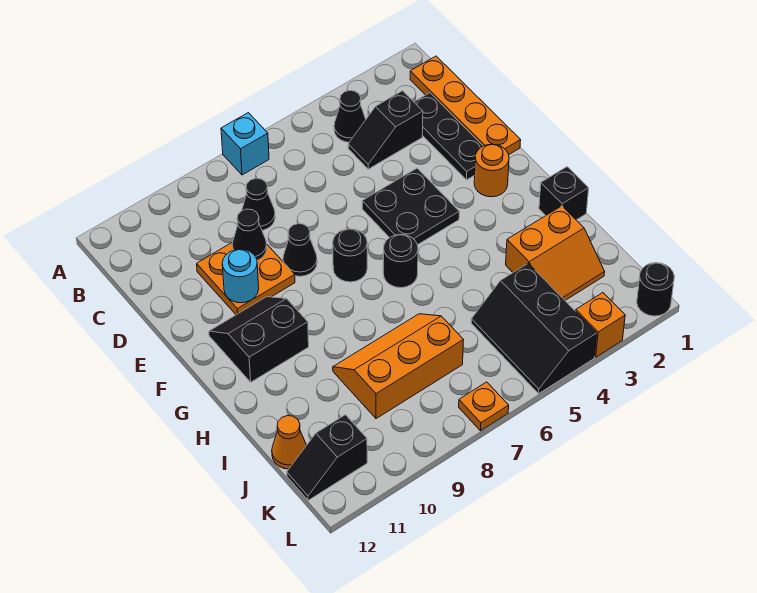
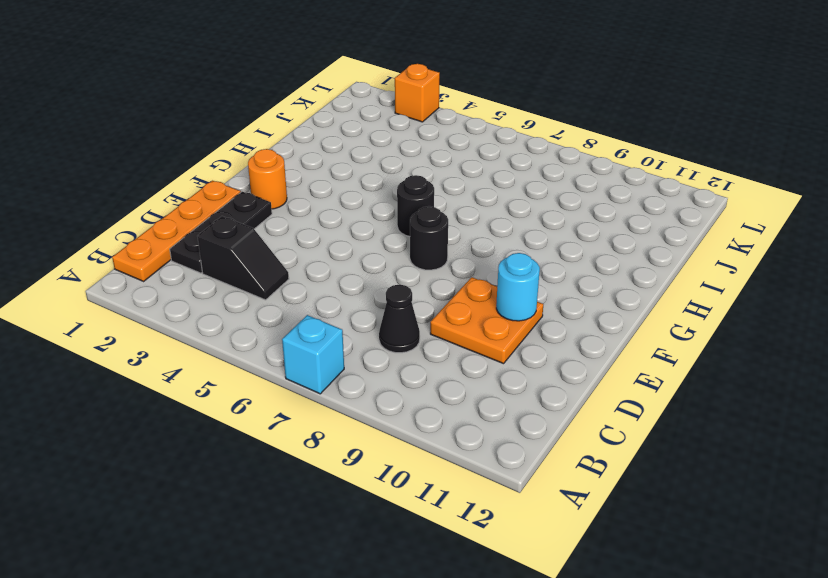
none -> black cone B4 level 1
none -> black plate E4:F5 level 1
none -> black cone E8 level 1

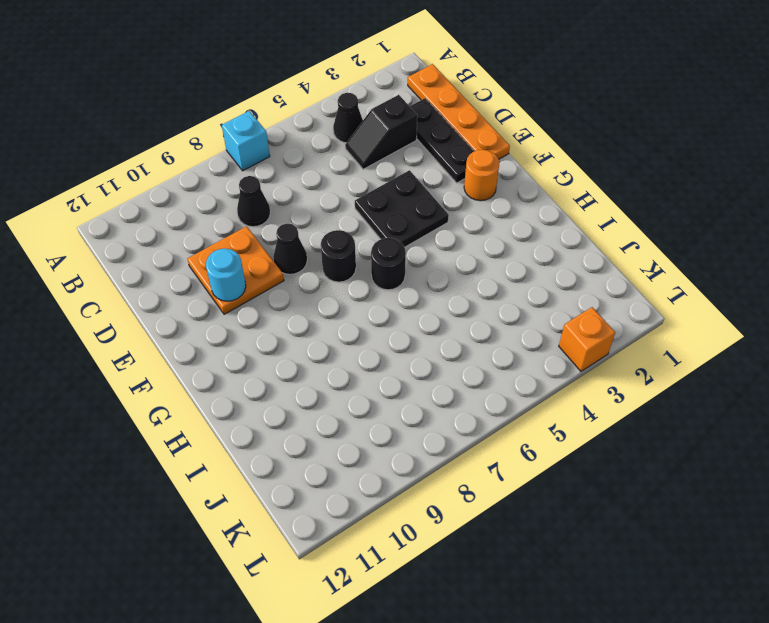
none -> black slope F10:G11 level 1 top G
none -> black brick H1 level 1
none -> orange slope I2:J3 level 1 top I

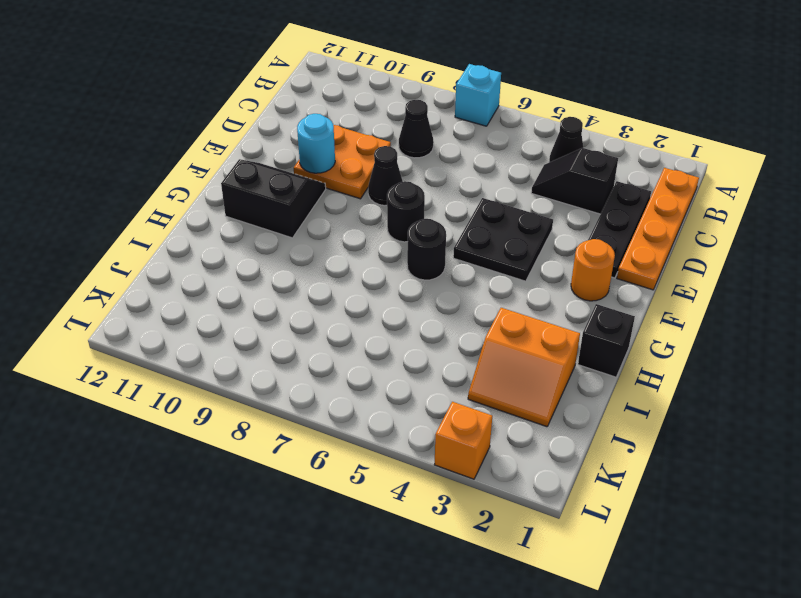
none -> orange slope I7:J9 level 1 top J
none -> black slope J4:L5 level 1 top 4
none -> orange cone J12 level 1

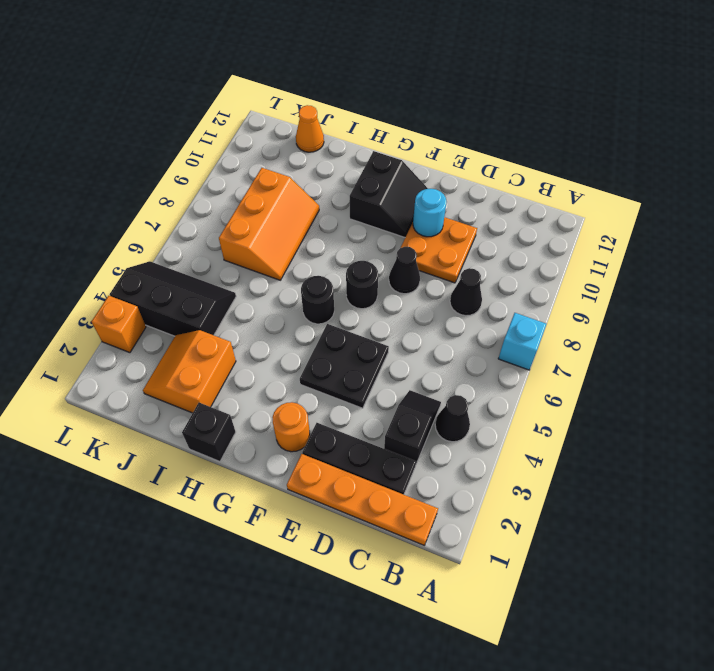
none -> black slope K11:K12 level 1 top 11
none -> black round brick L1 level 1
none -> orange plate L7 level 1

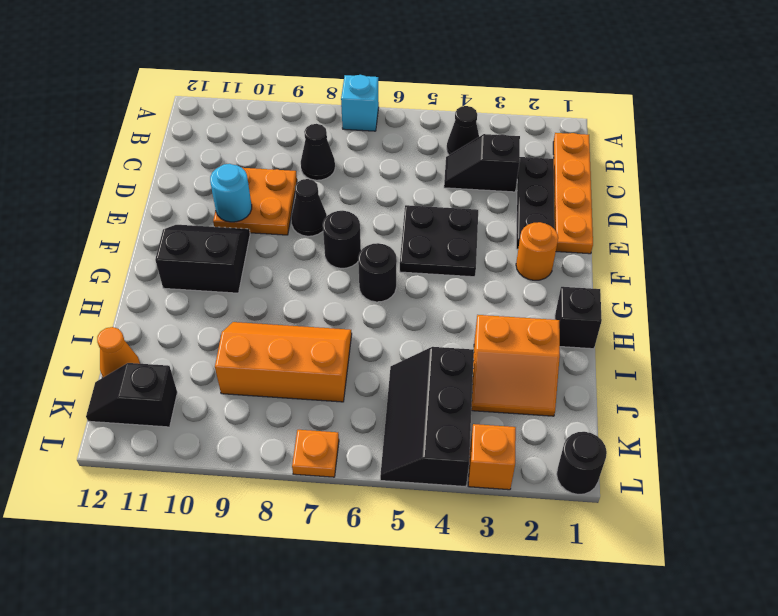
none -> black cone D9 level 2

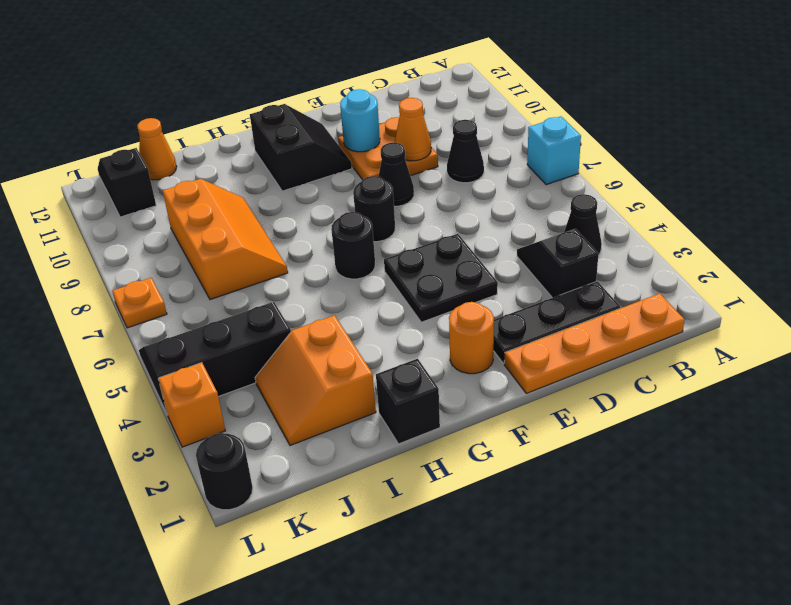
orange cone D9 level 2 -> black cone D9 level 2

